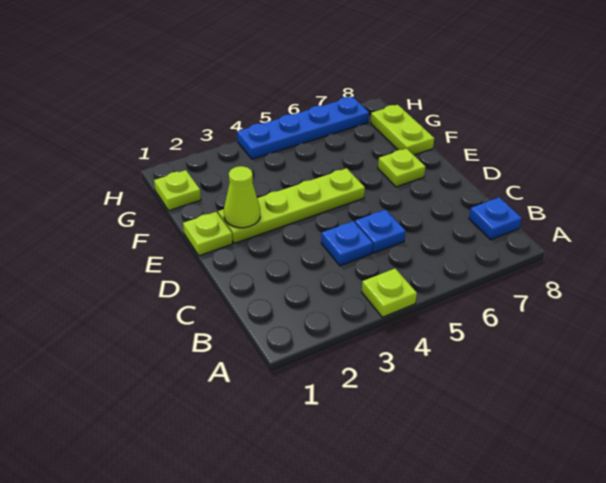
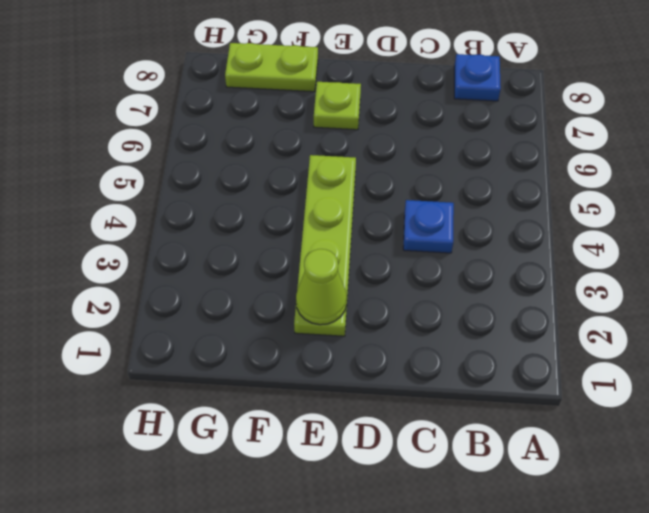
none -> lime plate A4 level 1
none -> blue plate C5 level 1

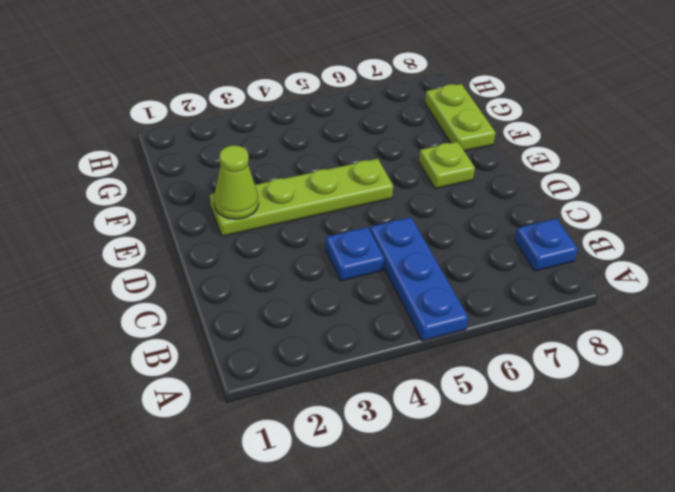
blue plate A5:C5 level 1 -> blue plate C5 level 1
none -> lime plate A4 level 1
none -> lime plate E1 level 1

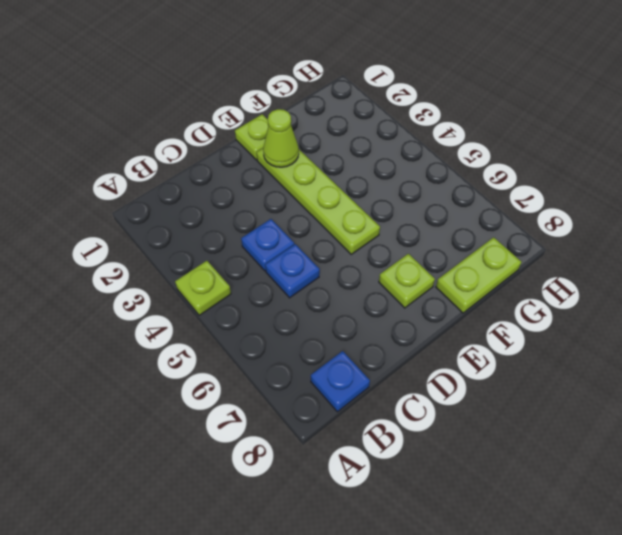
none -> lime plate G1 level 1
none -> blue plate H4:H7 level 1

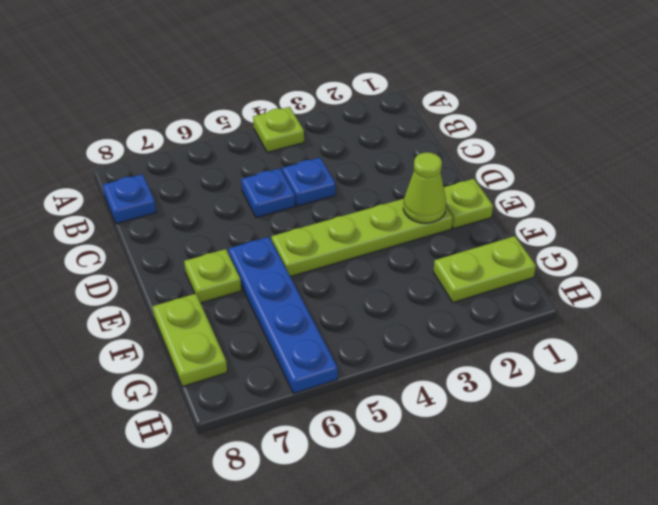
blue plate E6:H6 level 1 -> blue plate H4:H7 level 1
lime plate G1:G2 level 1 -> lime plate G1 level 1

